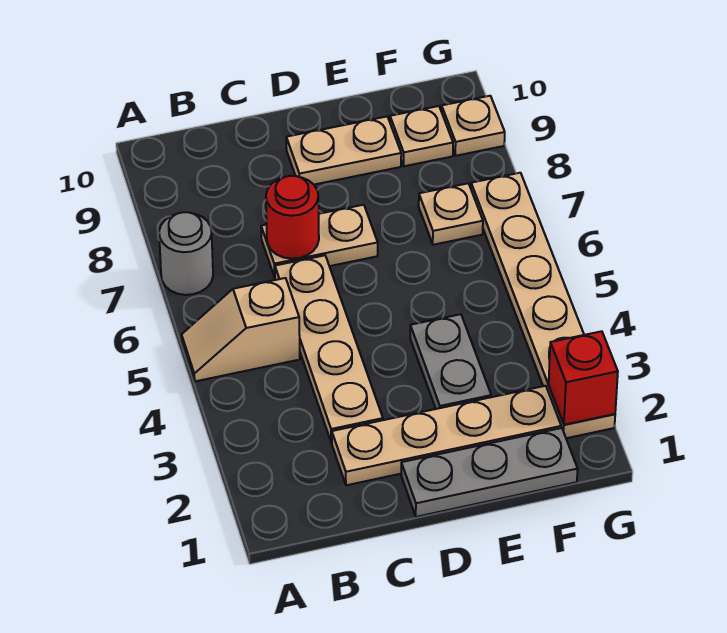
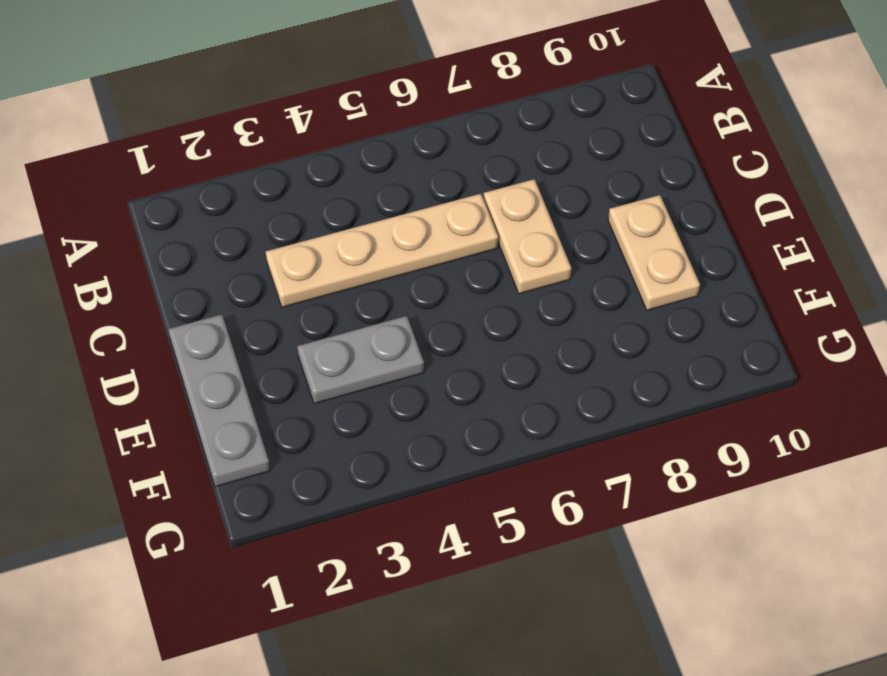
none -> tan slope A5:B5 level 1 top B
none -> grey round brick A7 level 1
none -> tan plate C2:F2 level 1

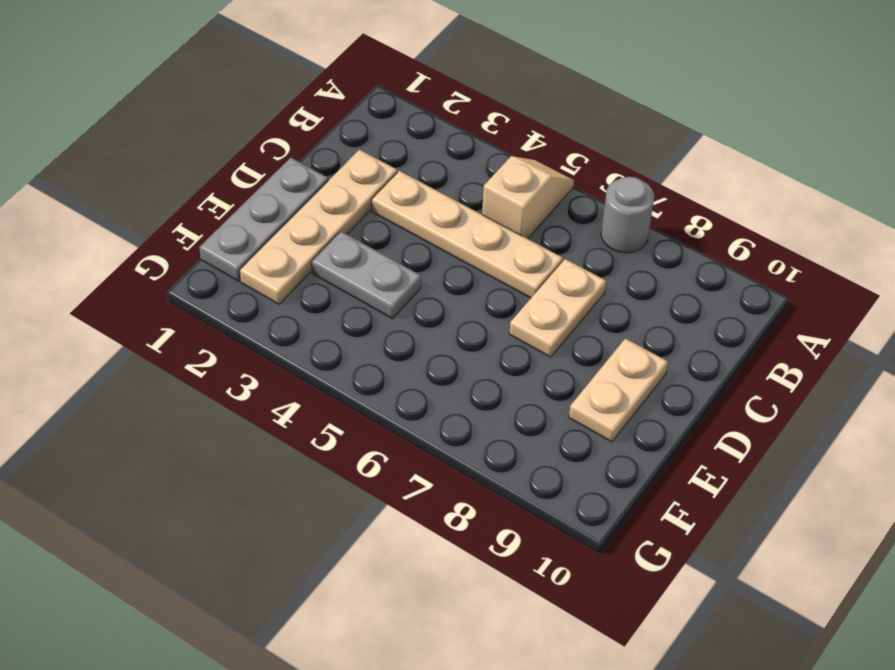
none -> tan plate F7 level 1
none -> tan plate F9 level 1
none -> tan plate G2:G7 level 1

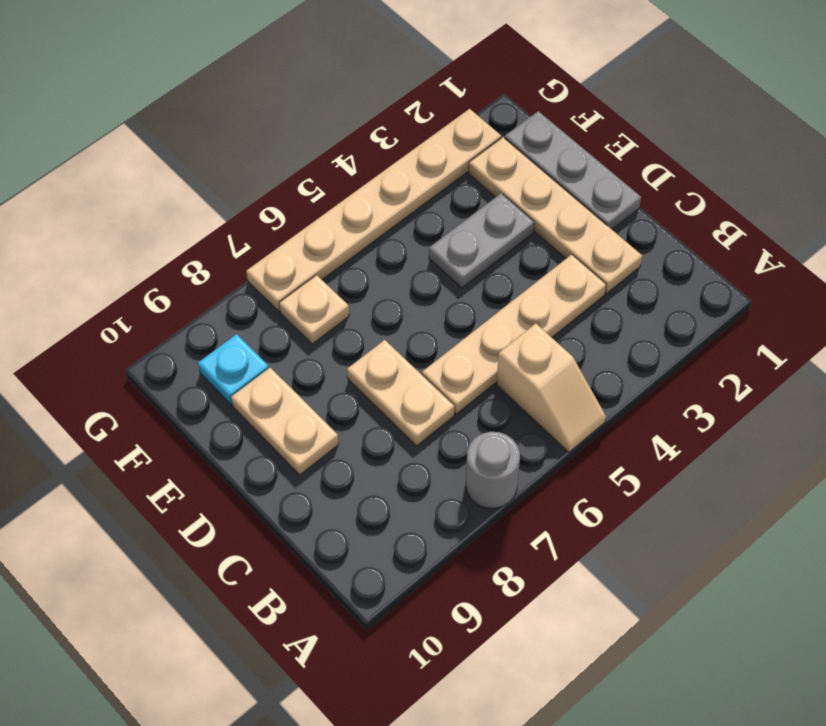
cyan plate F9 level 1 -> tan plate F9 level 1
none -> tan plate G9 level 1
none -> red round brick C7 level 2
none -> red brick G2 level 2

